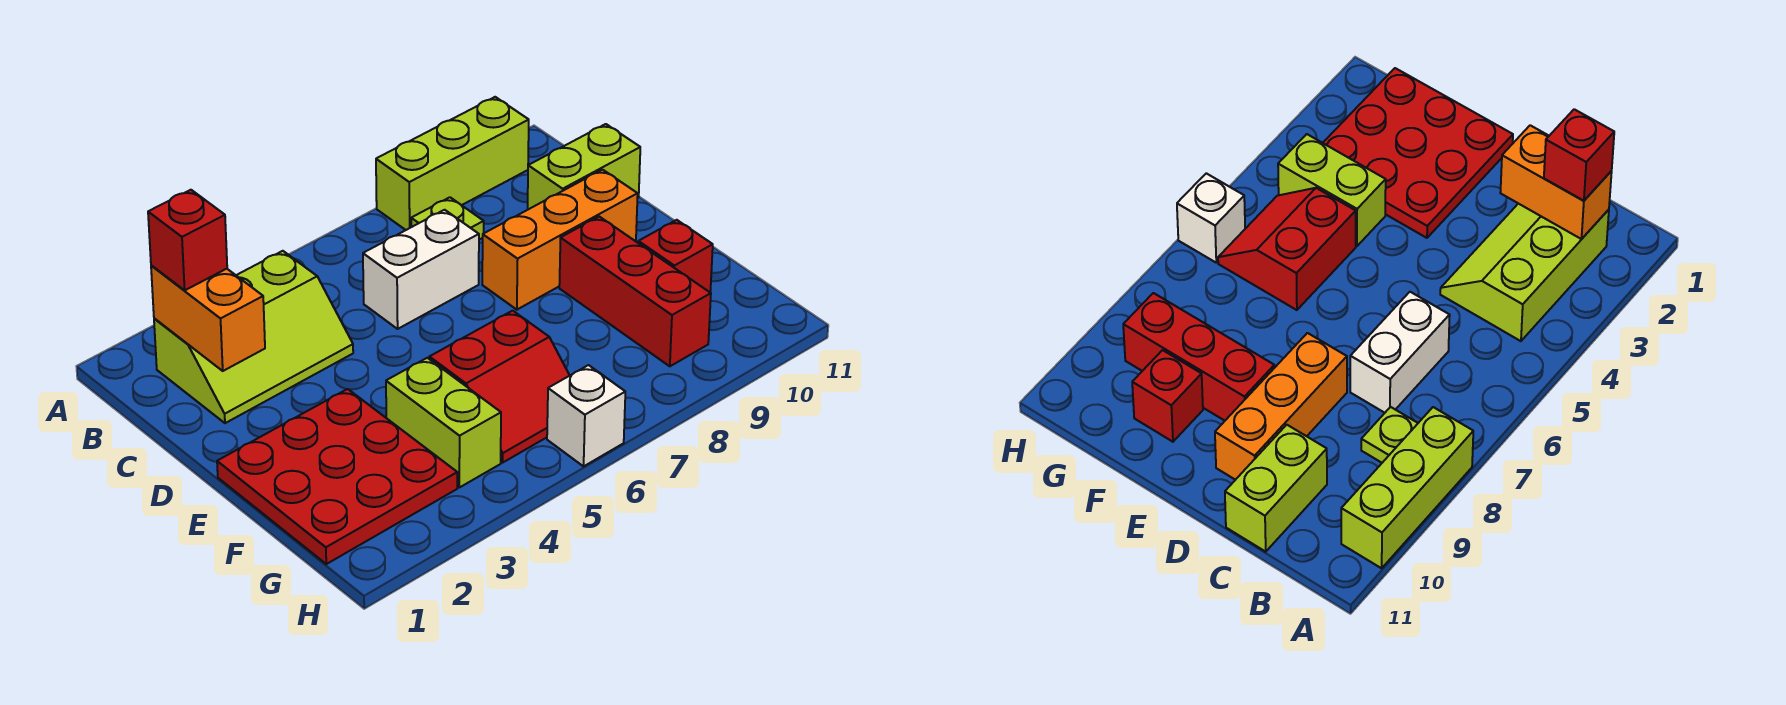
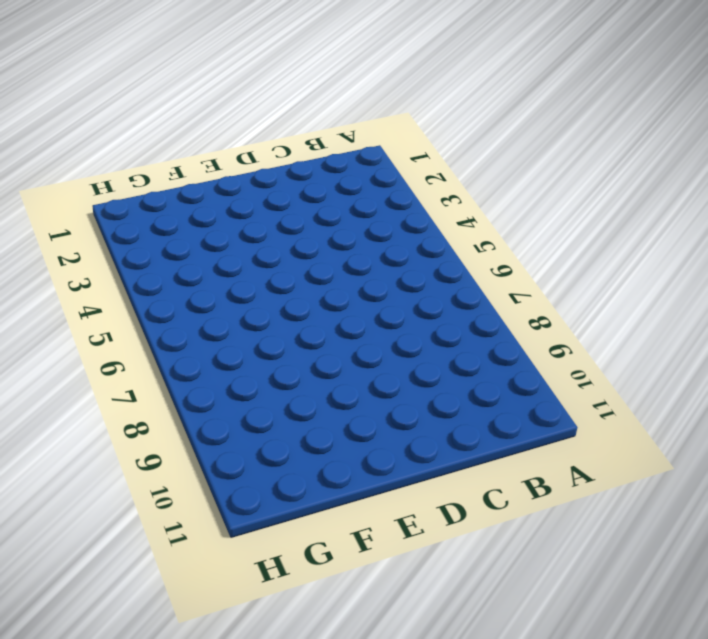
none -> lime brick A8:A10 level 1
none -> lime slope B2:C4 level 1 top B
none -> lime plate B8 level 1

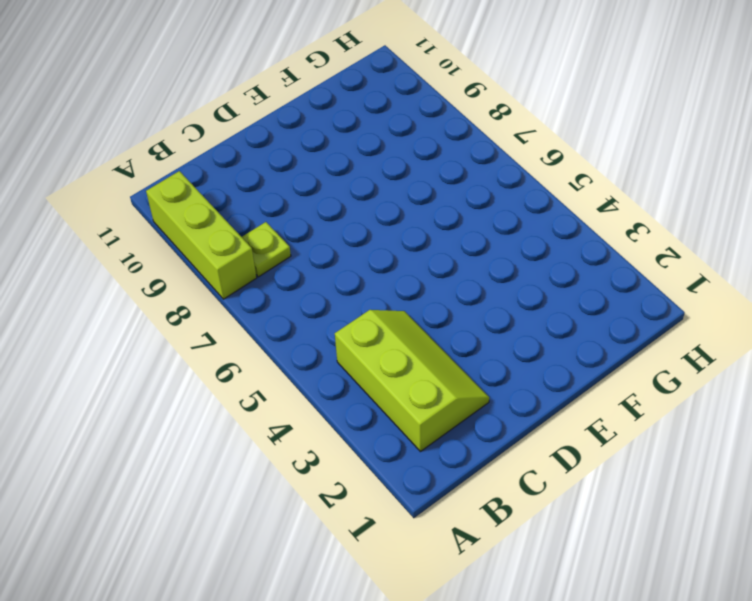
none -> white brick C6:C7 level 1
none -> lime brick C10:C11 level 1
none -> orange brick D8:D10 level 1

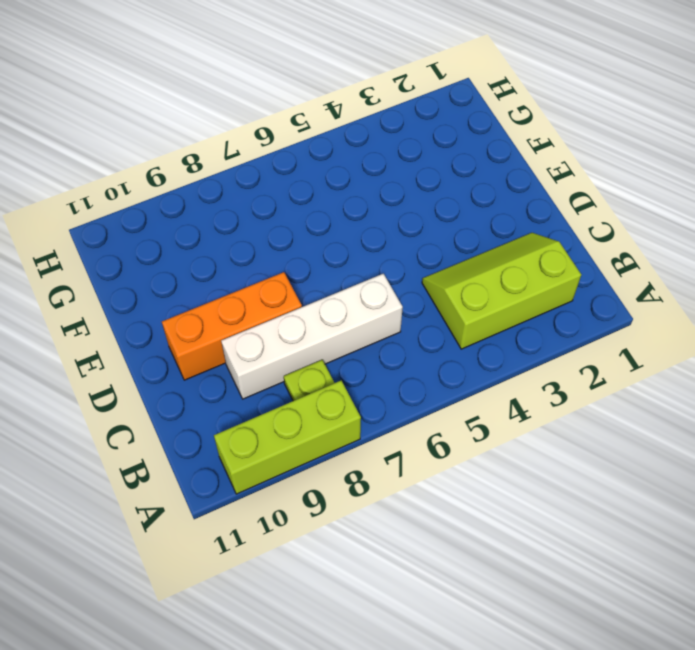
white brick C6:C9 level 1 -> white brick C6:C7 level 1
none -> lime brick C10:C11 level 1
none -> red plate E1:G3 level 1
none -> red brick E9:G9 level 1

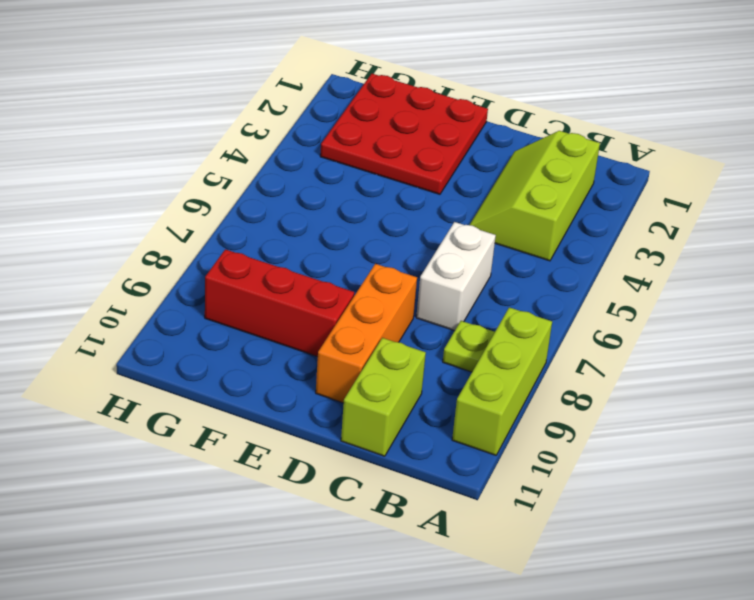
none -> lime brick F4:G4 level 1
none -> red slope F5:G6 level 1 top F
none -> red brick F10 level 1

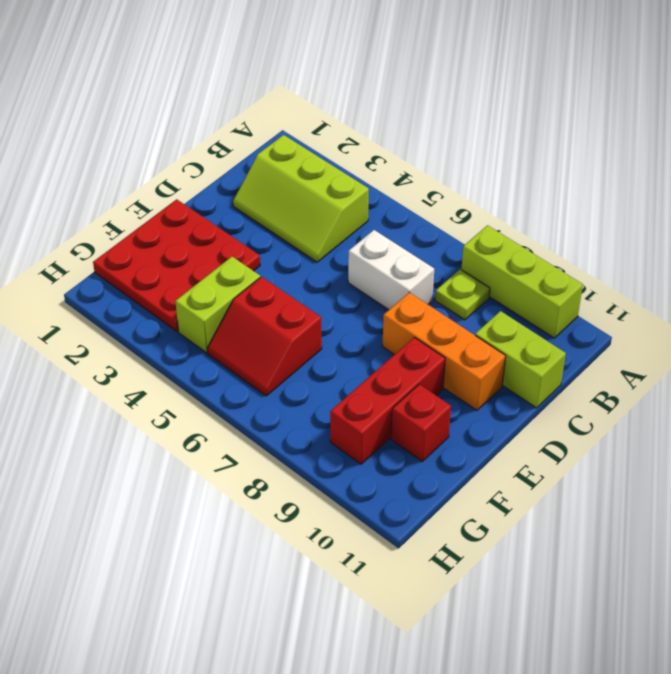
none -> white brick H6 level 1
none -> orange brick B2:C2 level 2
none -> red brick B2 level 3

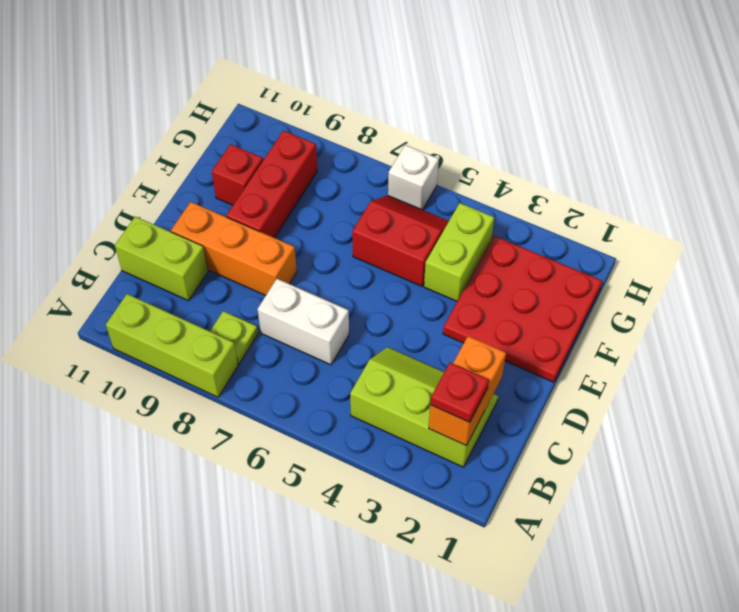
red plate B2 level 3 -> red brick B2 level 3

